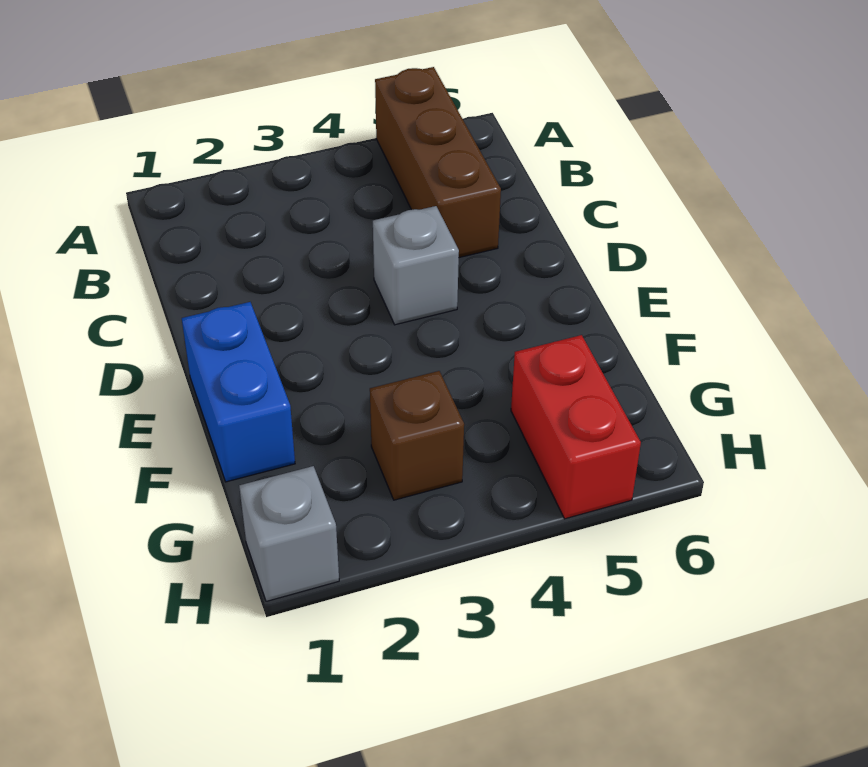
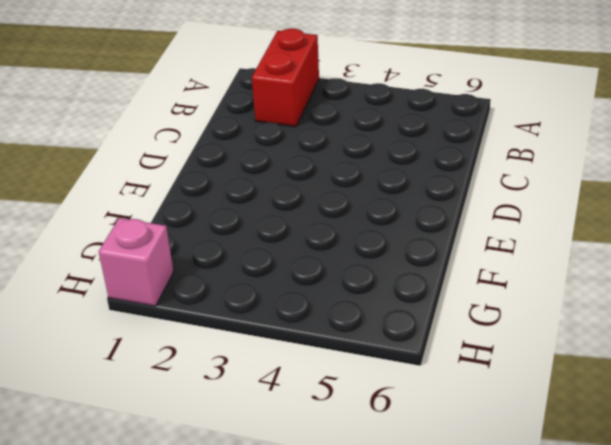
red brick A2:B2 level 1 -> red brick G5:H5 level 1
pink brick H1 level 1 -> grey brick H1 level 1
none -> brown brick A5:C5 level 1
none -> grey brick D4 level 1

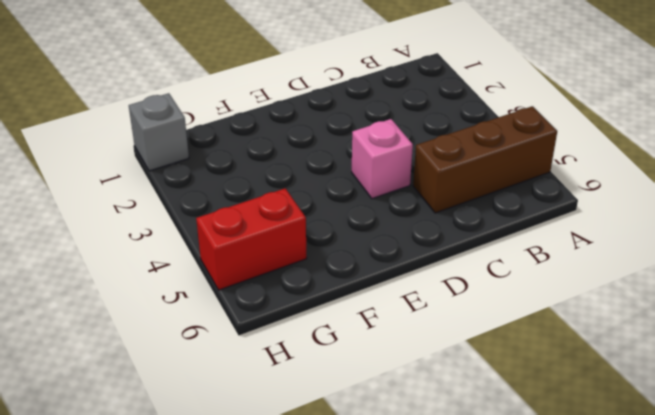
pink brick D4 level 1 -> grey brick D4 level 1
none -> blue brick E1:F1 level 1
none -> brown brick G3 level 1

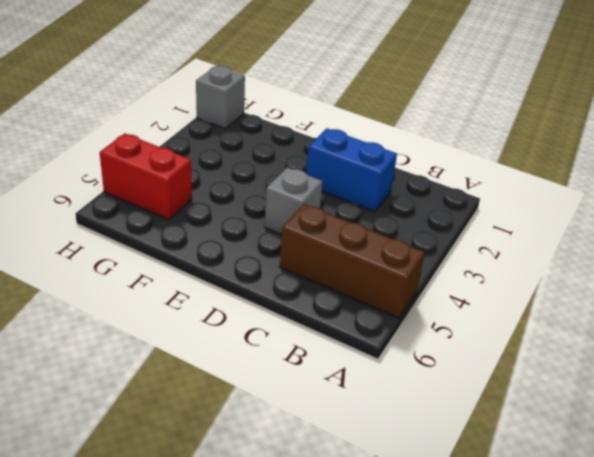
blue brick C2:D2 level 1 -> blue brick E1:F1 level 1
none -> brown brick G3 level 1

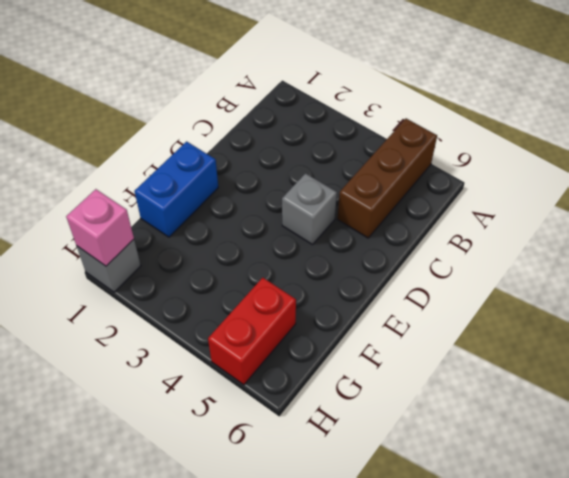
pink brick H1 level 2 -> none
none -> brown brick G3 level 1

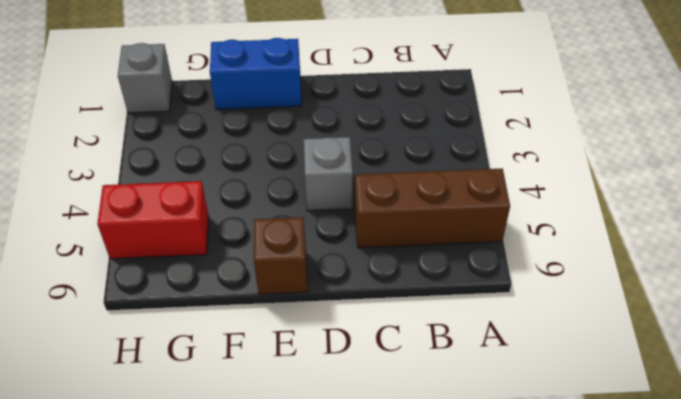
brown brick E6 level 1 -> brown brick G3 level 1

